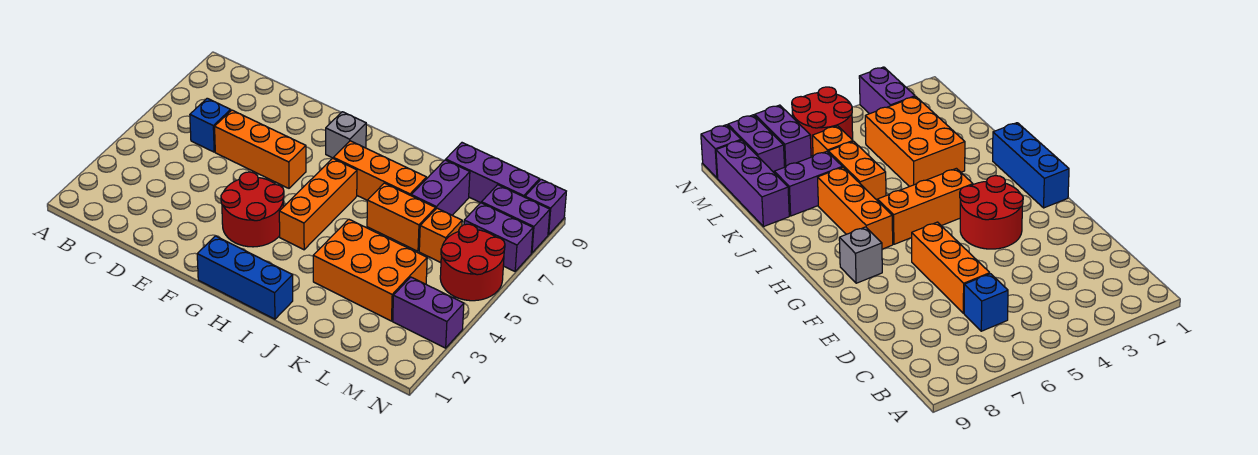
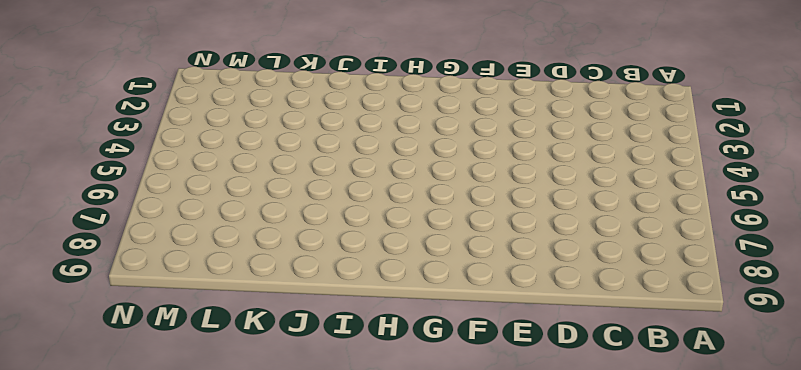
none -> blue brick C6 level 1
none -> orange brick D6:F6 level 1
none -> red round brick F3:G4 level 1

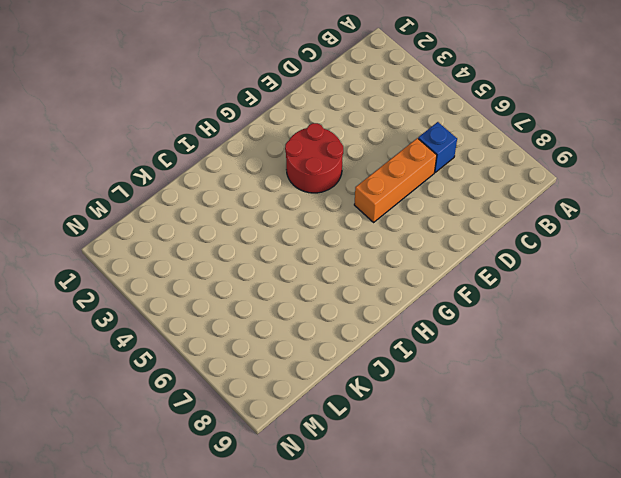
none -> blue brick G1:I1 level 1
none -> grey brick G8 level 1
none -> orange brick H4:H6 level 1

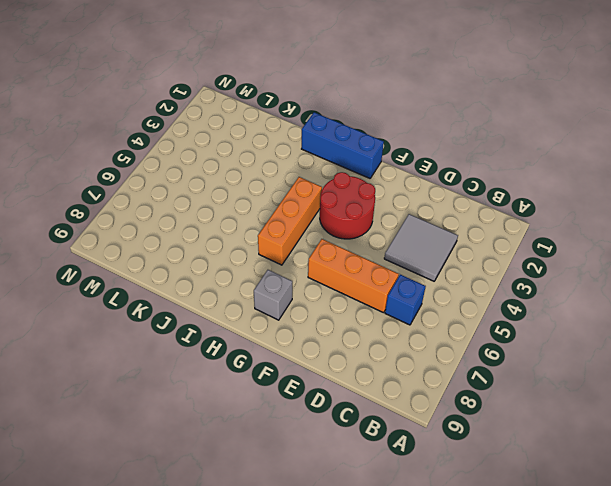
grey tile C3:D4 level 1 -> none
none -> orange brick H7:J7 level 1
none -> orange brick J3:L4 level 1
none -> orange brick J6:K6 level 1

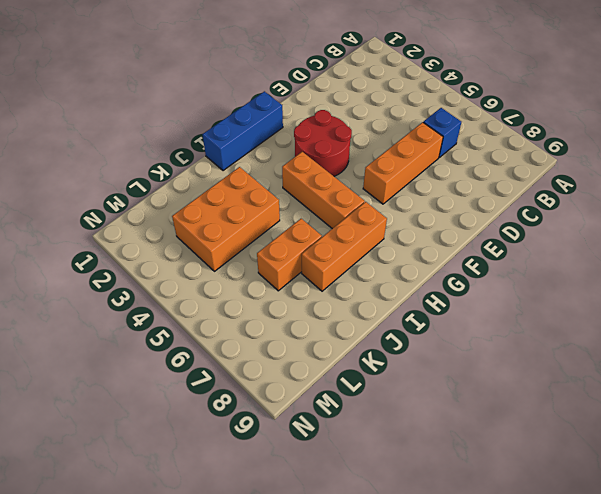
none -> grey brick G8 level 1
none -> purple brick K7:K8 level 1
none -> purple brick K9:M9 level 1

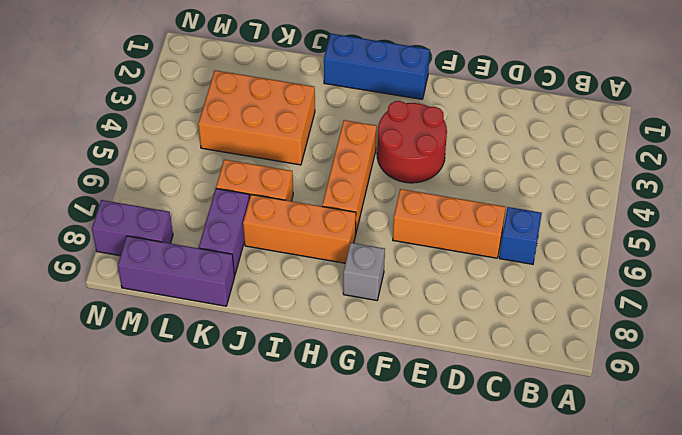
none -> orange brick L6 level 1
none -> purple brick M3:N3 level 1
none -> red round brick M5:N6 level 1

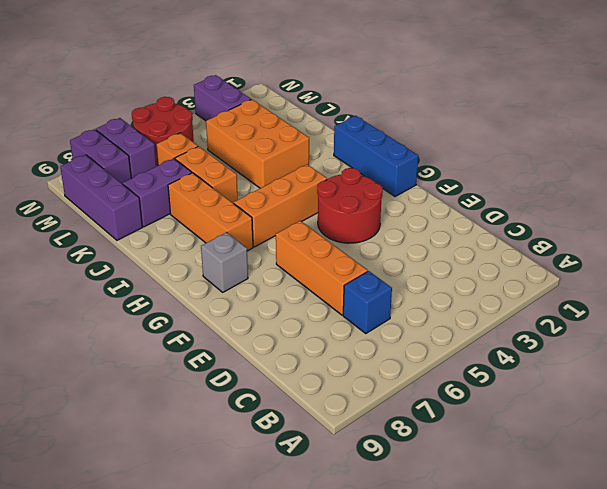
none -> purple brick N9 level 1

